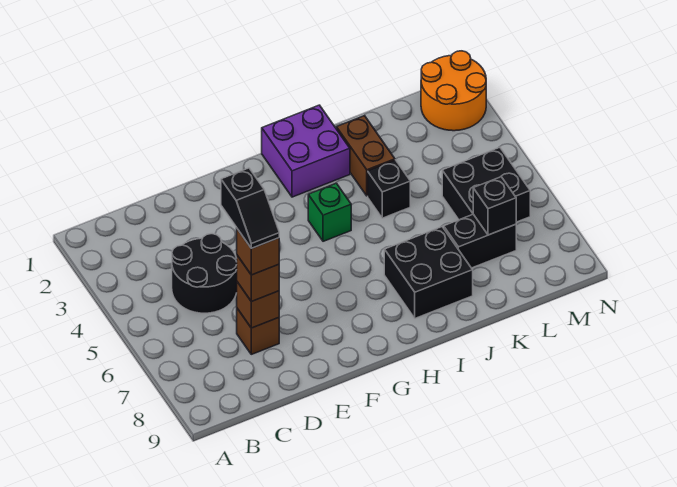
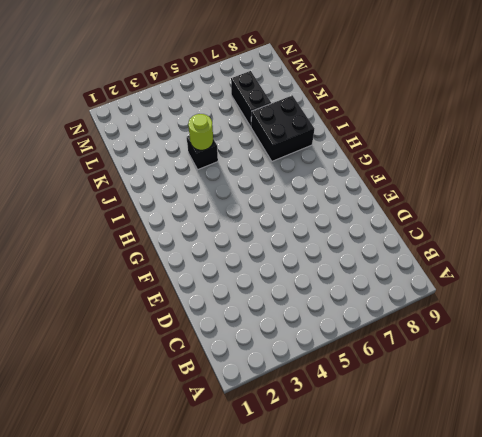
lime round brick J4 level 2 -> none
none -> black round brick C4:D5 level 1
none -> brown brick D7 level 1
none -> purple brick H1:I2 level 1

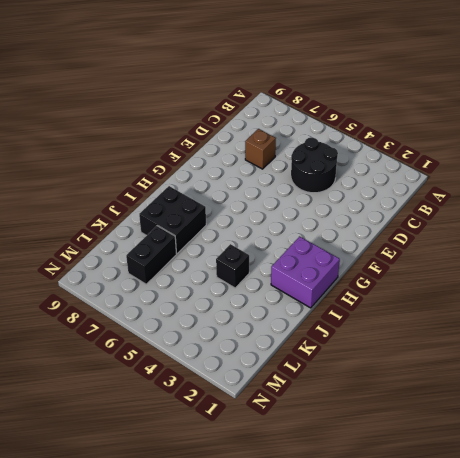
none -> green brick H4 level 1
none -> brown brick J2:J3 level 1
none -> black brick L5:M6 level 1

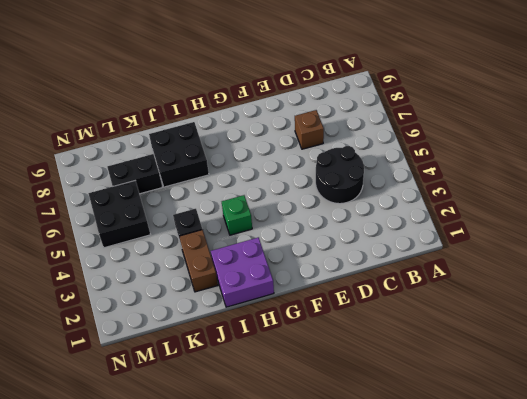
none -> orange round brick M1:N2 level 1
none -> brown brick D7 level 2
none -> black brick L7 level 2

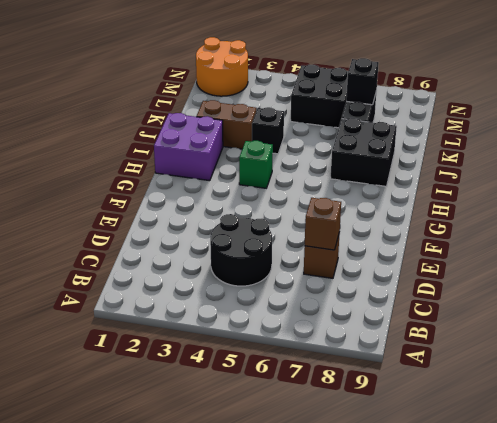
none -> brown brick D7 level 3
none -> brown brick D7 level 4
none -> black slope D6:D7 level 5 top 6

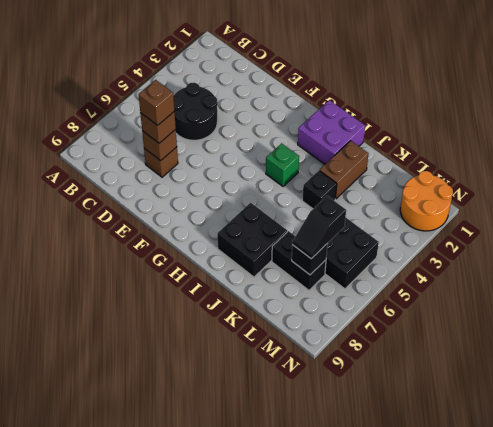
black slope L6:L7 level 3 top 6 -> black slope D6:D7 level 5 top 6

